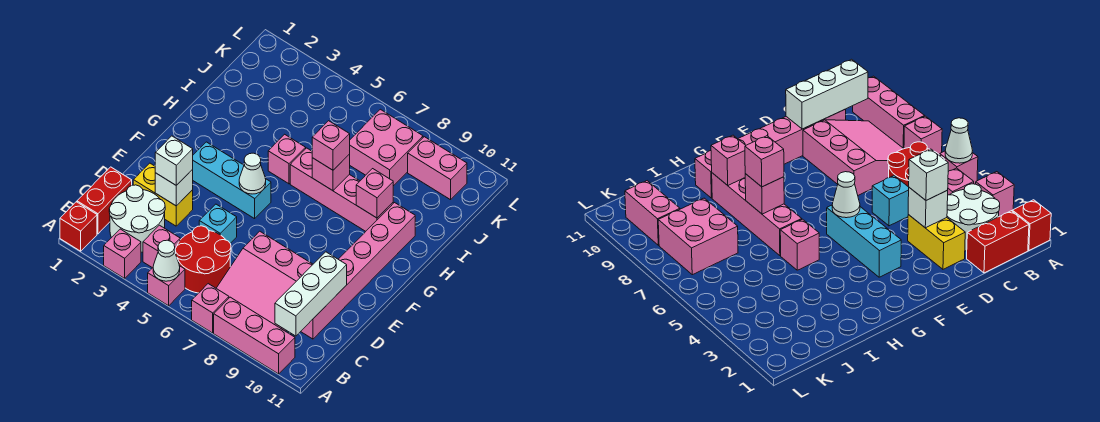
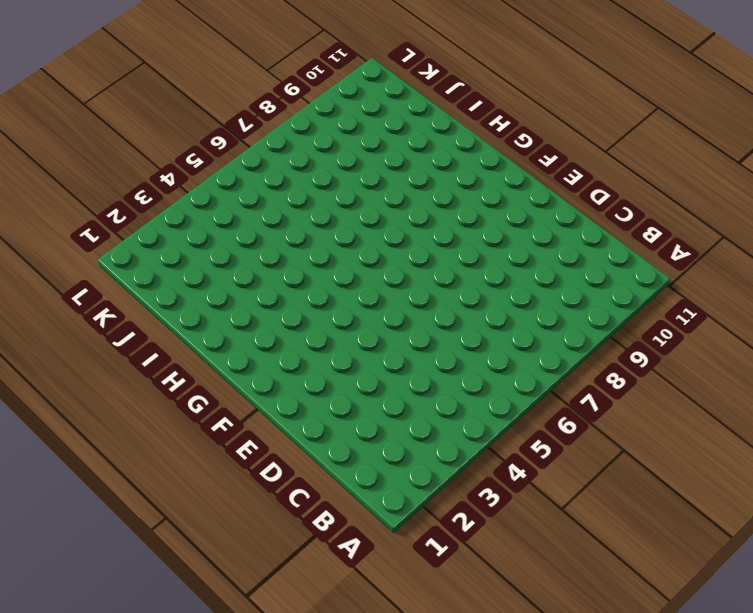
none -> red brick A1 level 1
none -> pink brick A3 level 1
none -> pink brick A5 level 1

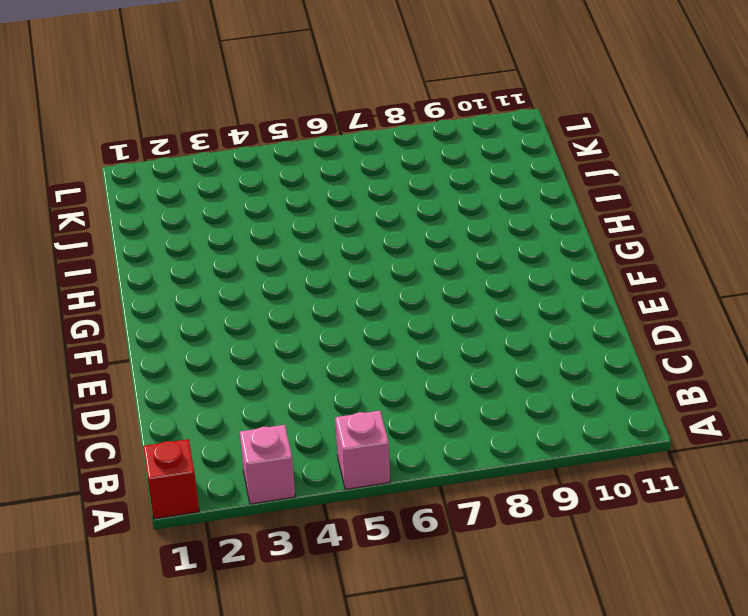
none -> pink brick A7 level 1
none -> pink brick A8:A10 level 1
none -> red brick B1:C1 level 1

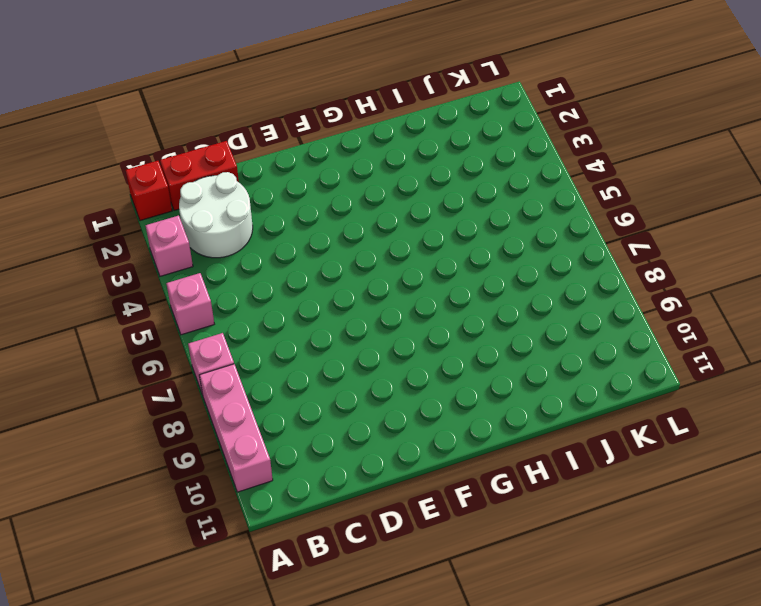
none -> pink brick B4 level 1
none -> red round brick B5:C6 level 1
none -> pink slope B7:D9 level 1 top D

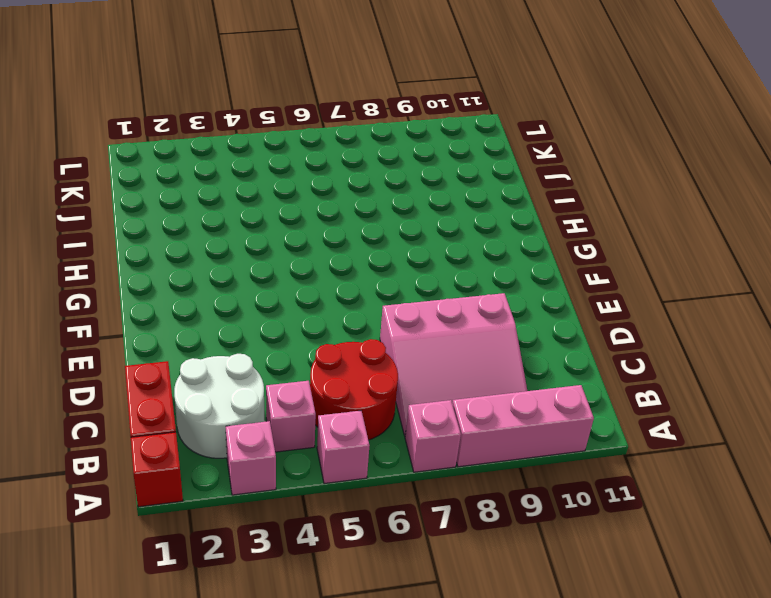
none -> pink brick C10:H10 level 1
none -> yellow brick D2:D3 level 1
none -> cyan brick D5 level 1

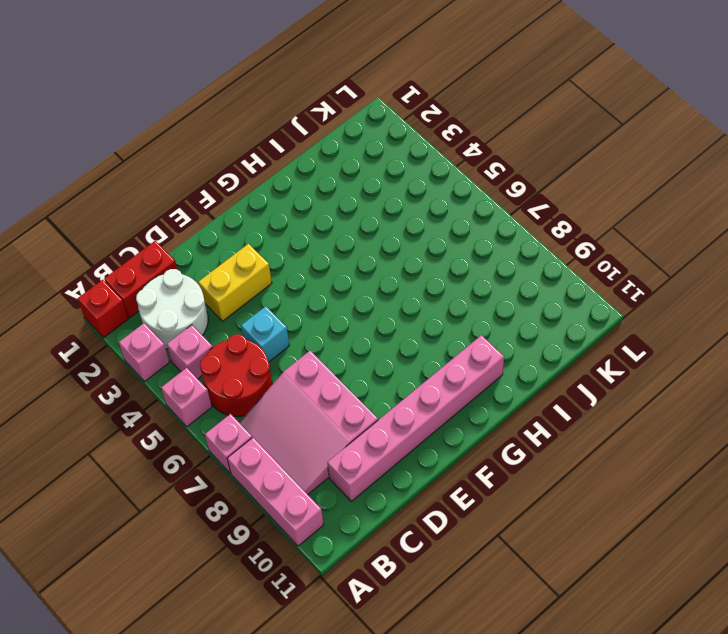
yellow brick D3:E3 level 1 -> yellow brick D2:D3 level 1
none -> cyan brick F3:F5 level 1
none -> pink brick H5 level 1
none -> pink brick H6:H9 level 1

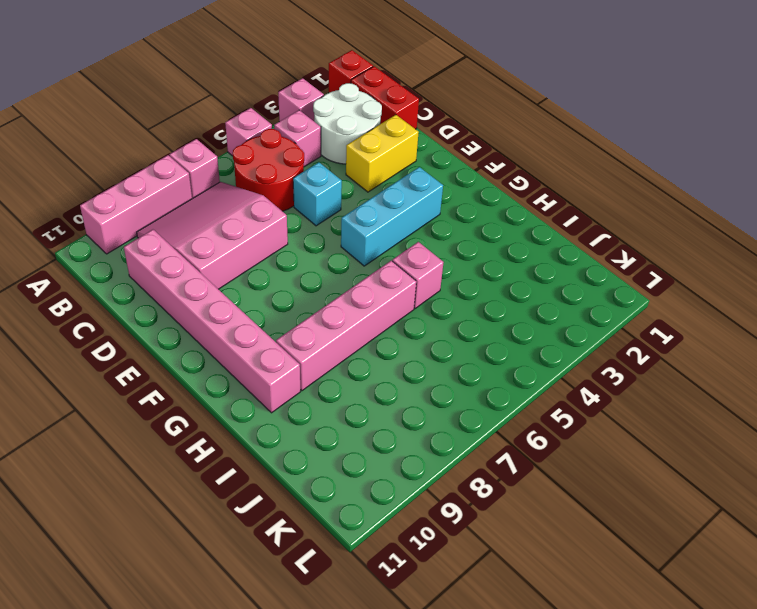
none -> pink brick J7:K8 level 1
none -> pink brick K9:K10 level 1
none -> white cone A5 level 2

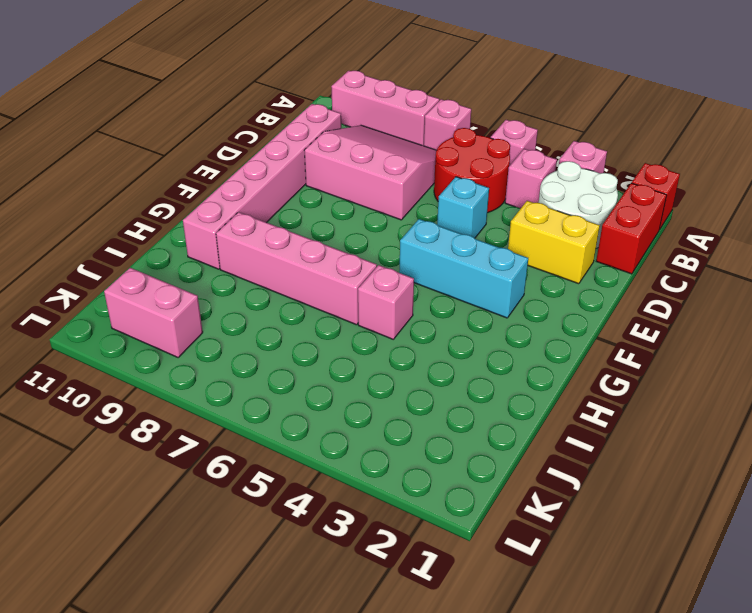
none -> pink brick J7:K8 level 1
none -> white cone A5 level 2
none -> white brick B10:D10 level 2

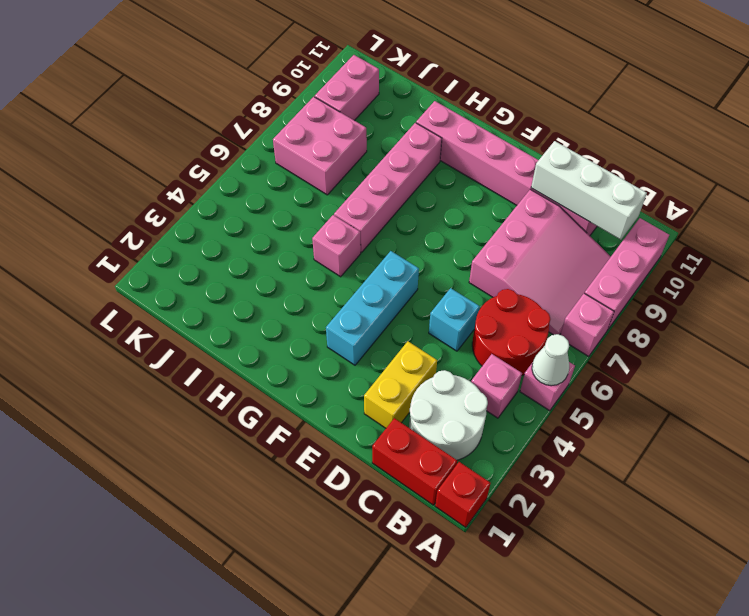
none -> pink brick A3 level 1
none -> white brick D3 level 2
none -> white cone F5 level 2

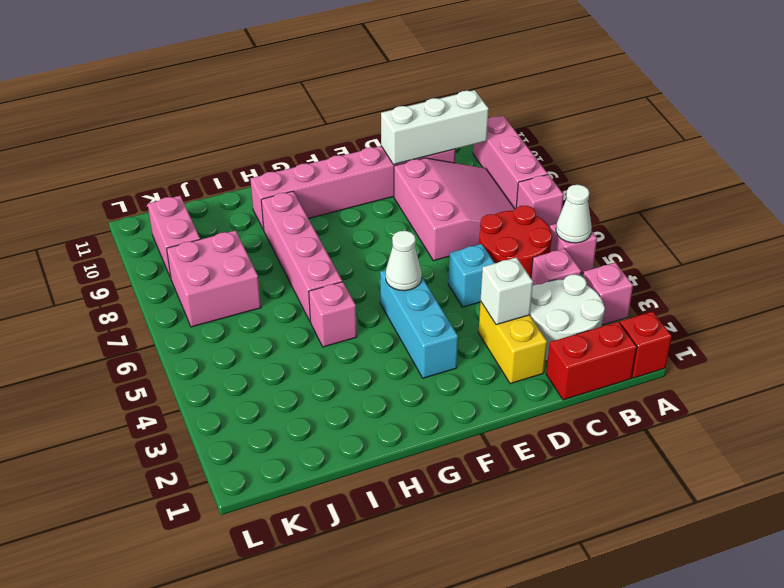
none -> pink brick H7 level 2
none -> pink brick H9 level 2
none -> white brick D3 level 3

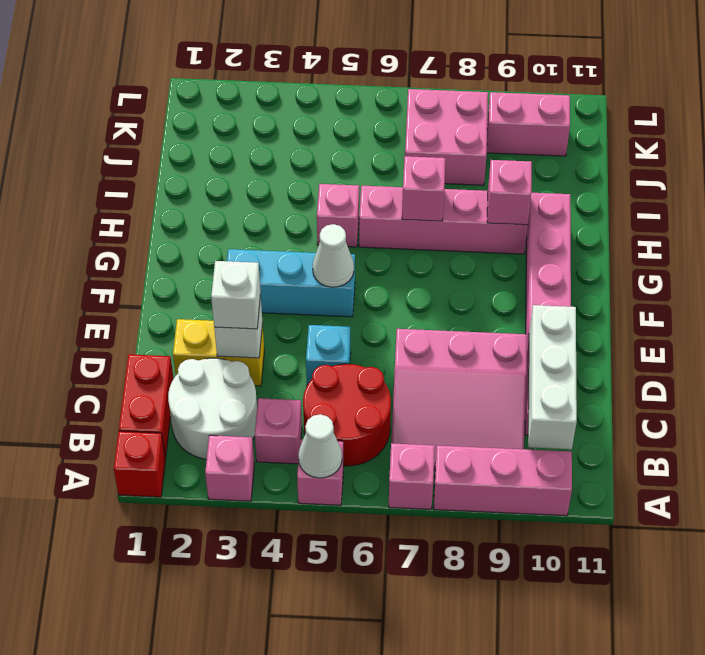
none -> pink brick H7 level 3

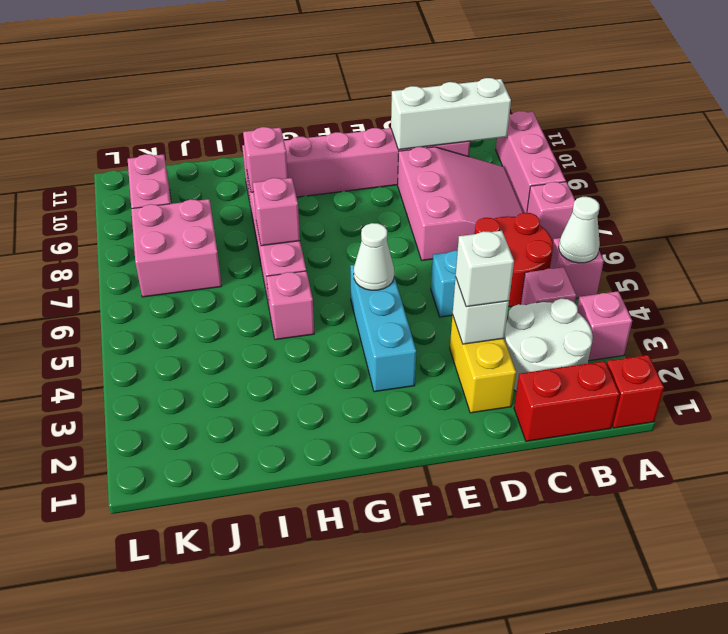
none -> pink brick H7 level 3

